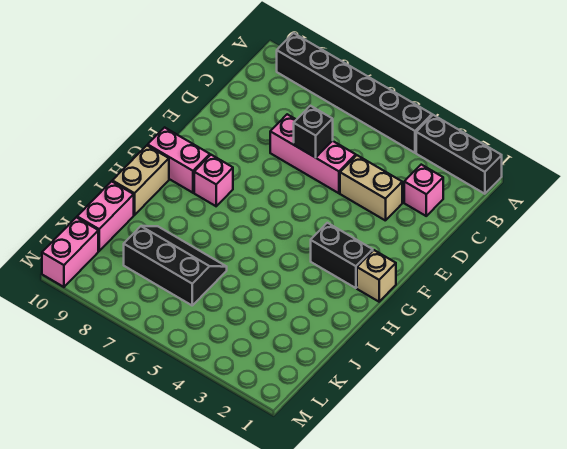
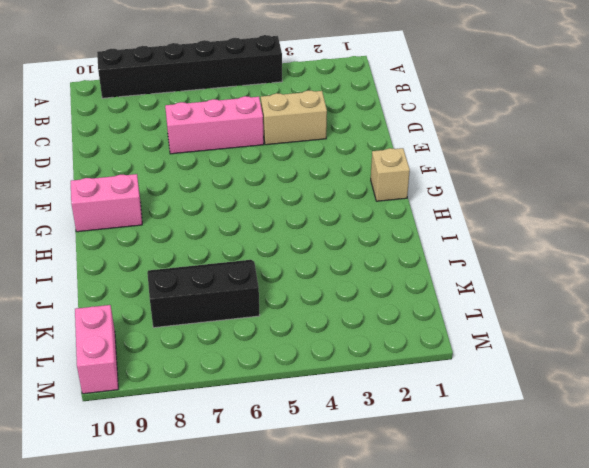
none -> black brick A1:A3 level 1
none -> pink brick C2 level 1
none -> black brick G2:G3 level 1

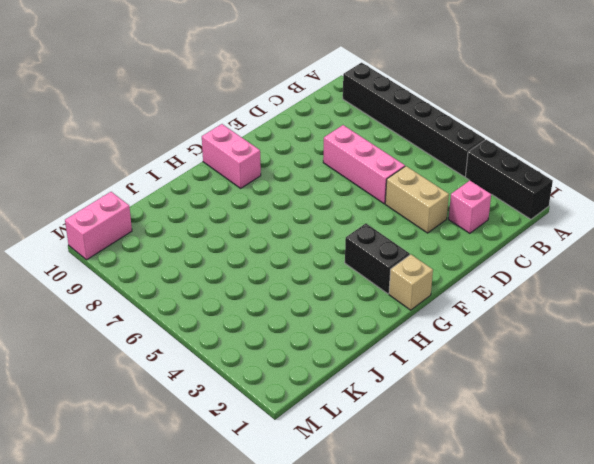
none -> pink brick G8 level 1
none -> tan brick H10:I10 level 1
none -> black slope J6:K8 level 1 top K

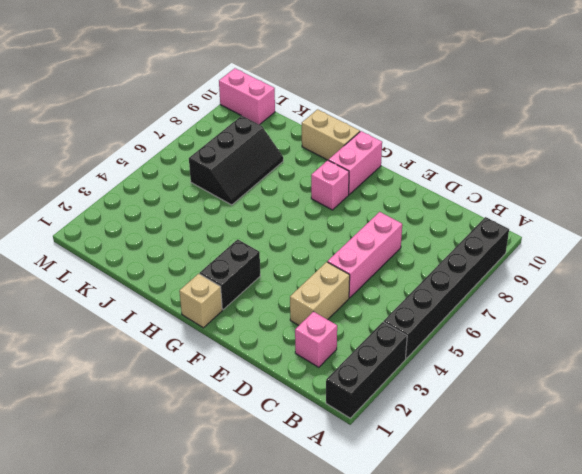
none -> pink brick J10:K10 level 1
none -> black brick D6 level 2

